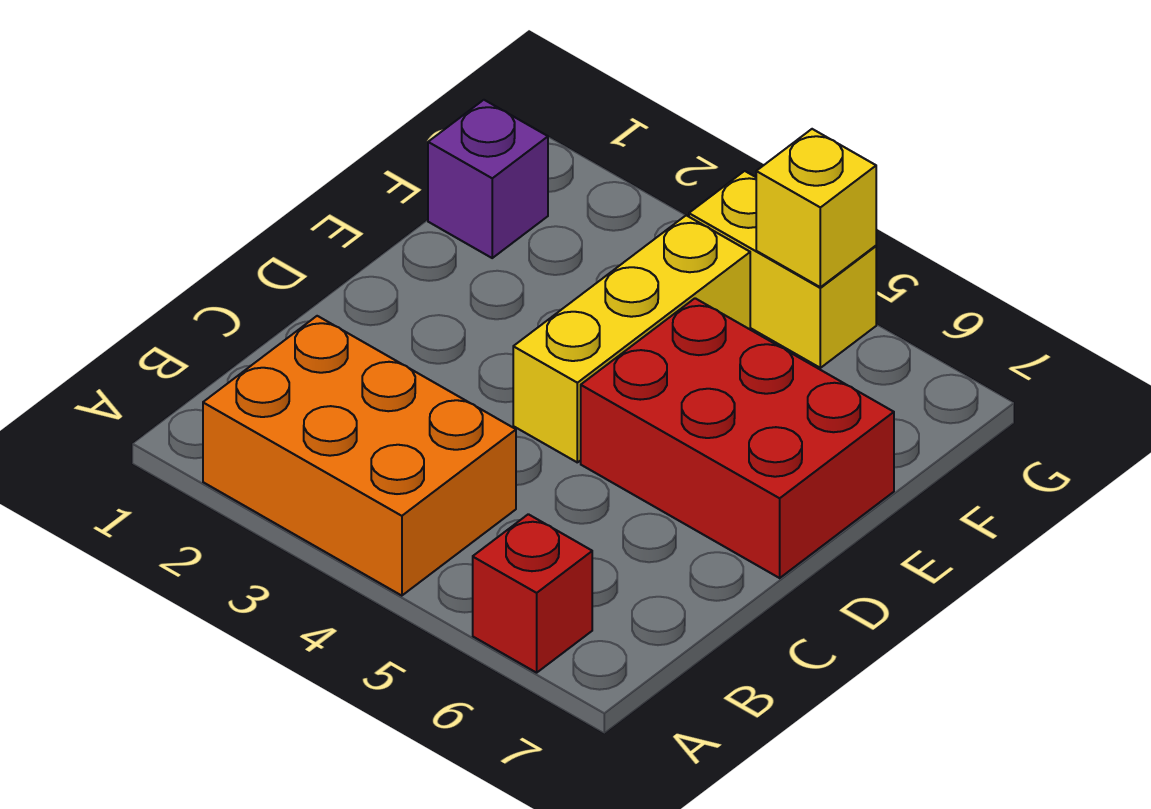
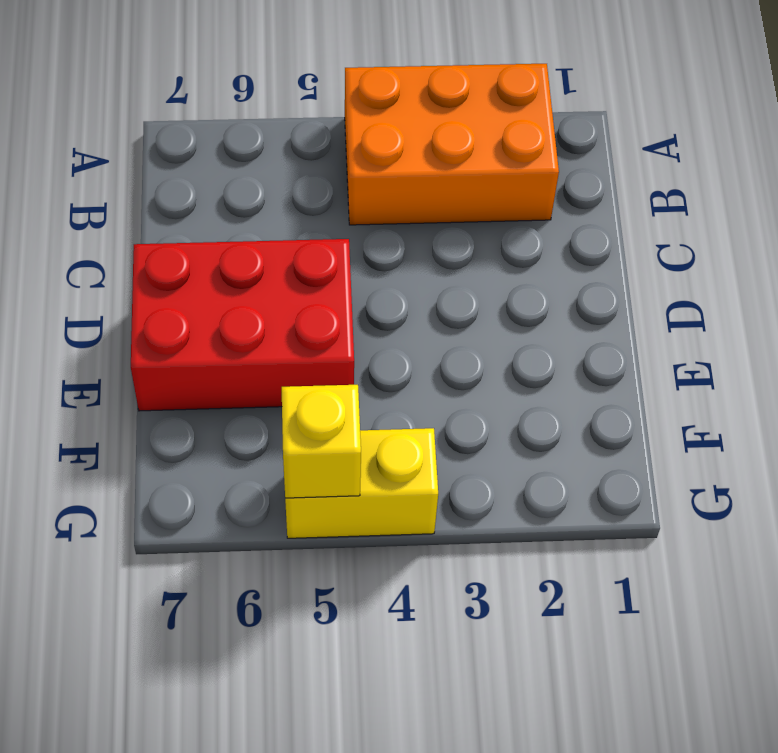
none -> red brick A6 level 1
none -> yellow brick D4:F4 level 1

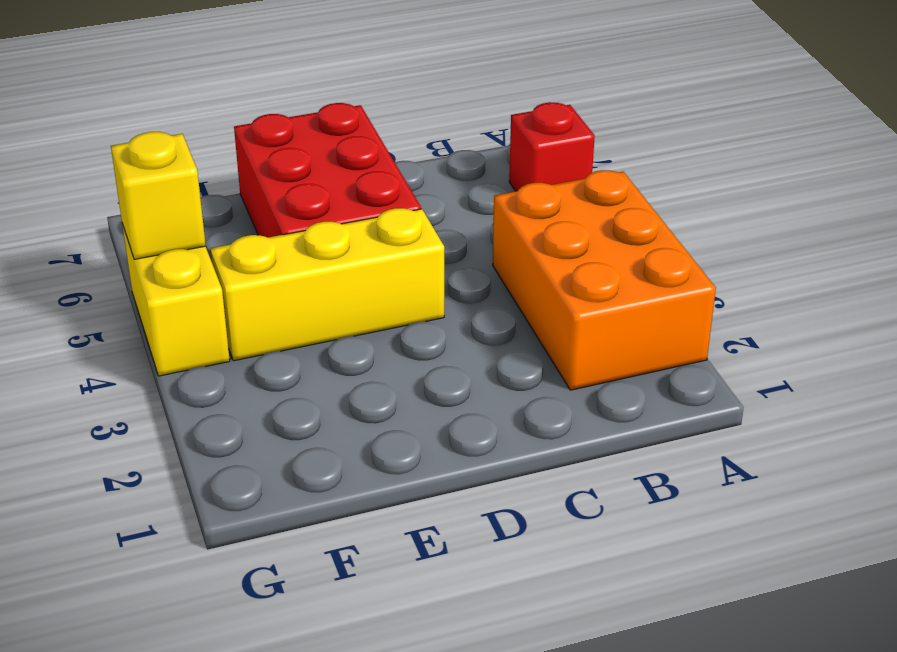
none -> purple brick F1 level 1

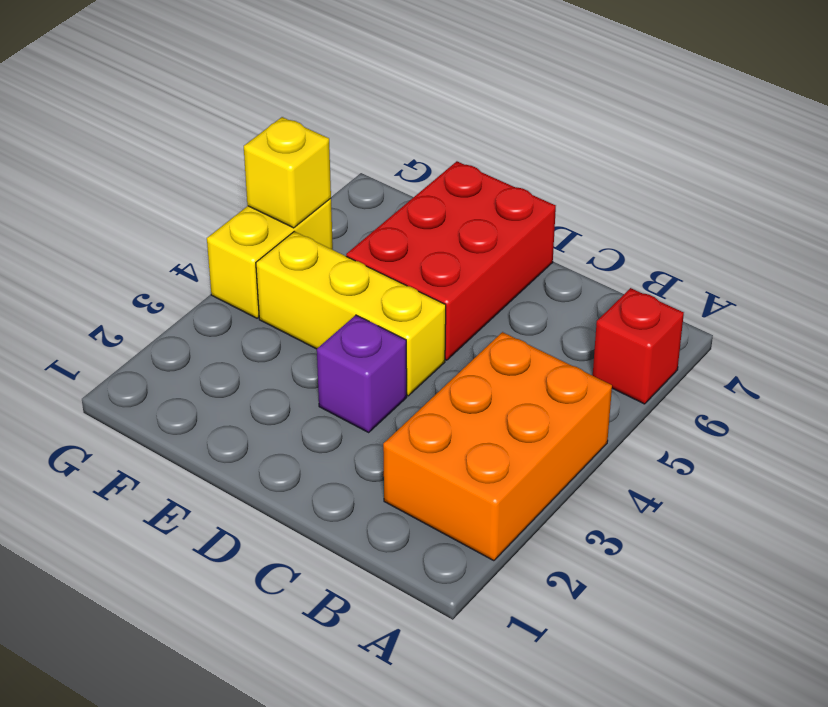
purple brick D3 level 1 -> purple brick F1 level 1

